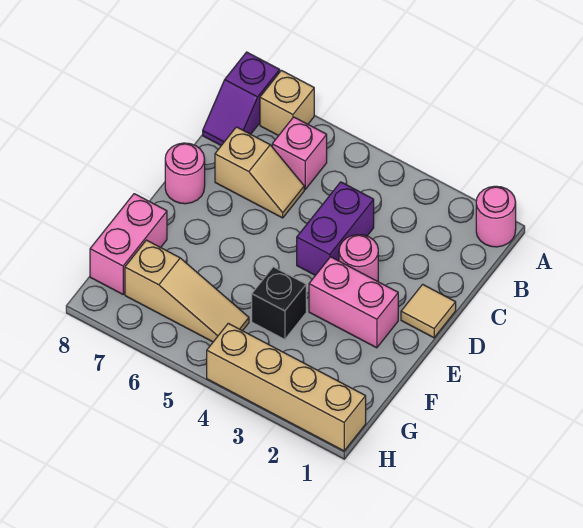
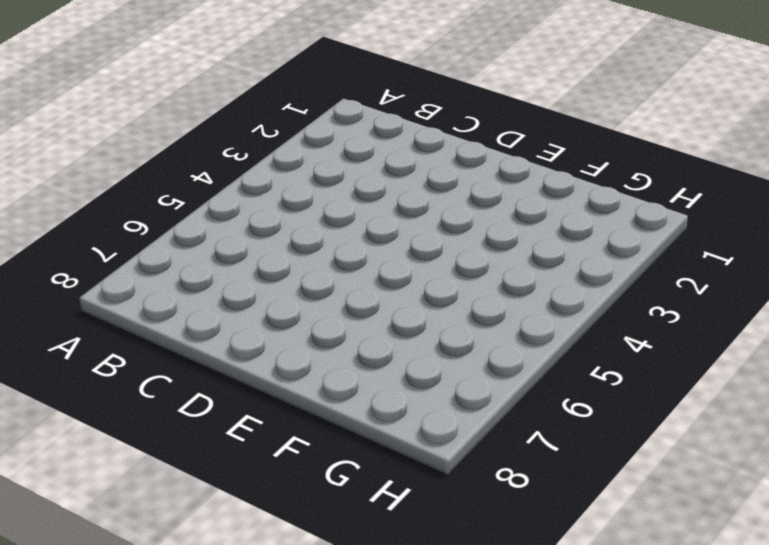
none -> pink round brick A1 level 1
none -> tan brick A7 level 1
none -> purple slope A8:B8 level 1 top A

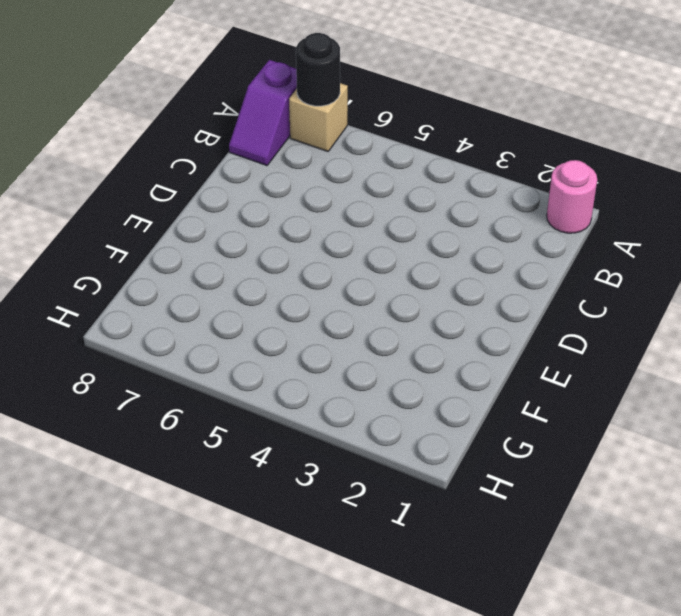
black round brick A7 level 2 -> none
none -> pink brick B6 level 1
none -> purple brick C4:D4 level 1
none -> tan slope C6:C7 level 1 top 7

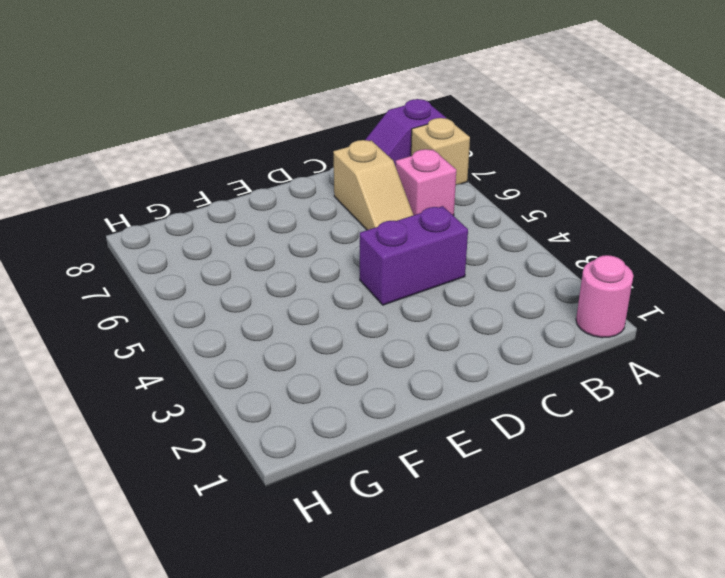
none -> tan tile D1 level 1
none -> pink round brick D3 level 1
none -> pink round brick D8 level 1

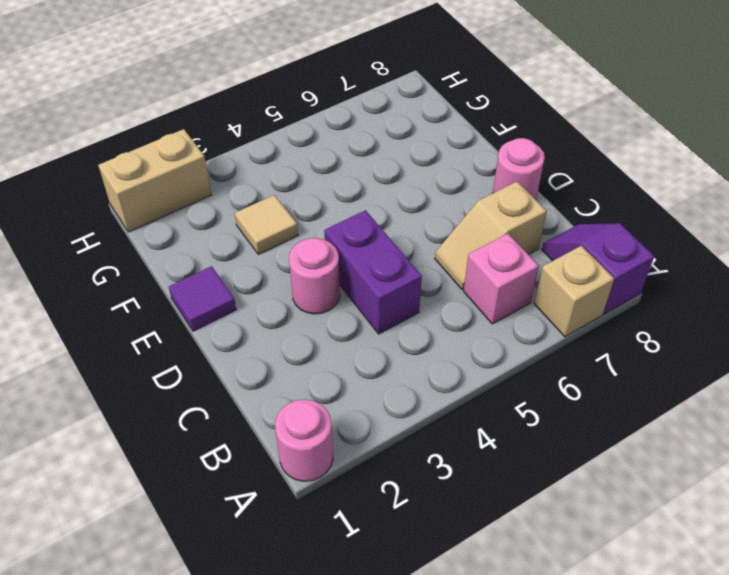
purple tile E1 level 1 -> none
tan tile F3 level 1 -> tan tile D1 level 1
tan brick H1:H2 level 1 -> tan brick H1:H4 level 1
none -> pink brick E2:E3 level 1
none -> black brick F4 level 1
none -> pink brick F8:G8 level 1

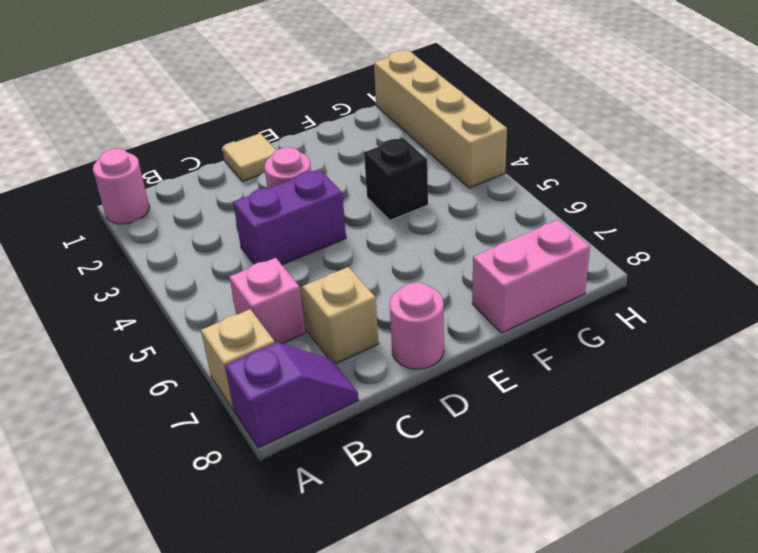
none -> pink brick E2:E3 level 1
none -> tan slope G5:G7 level 1 top 7

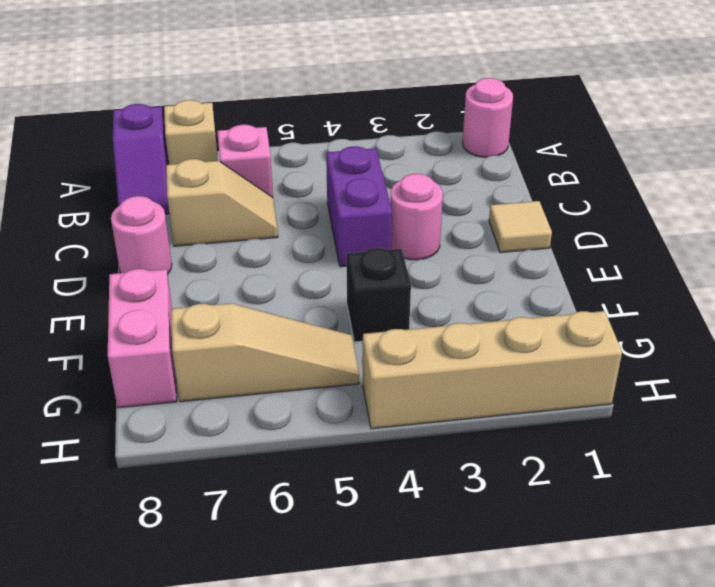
none -> pink brick E2:E3 level 1

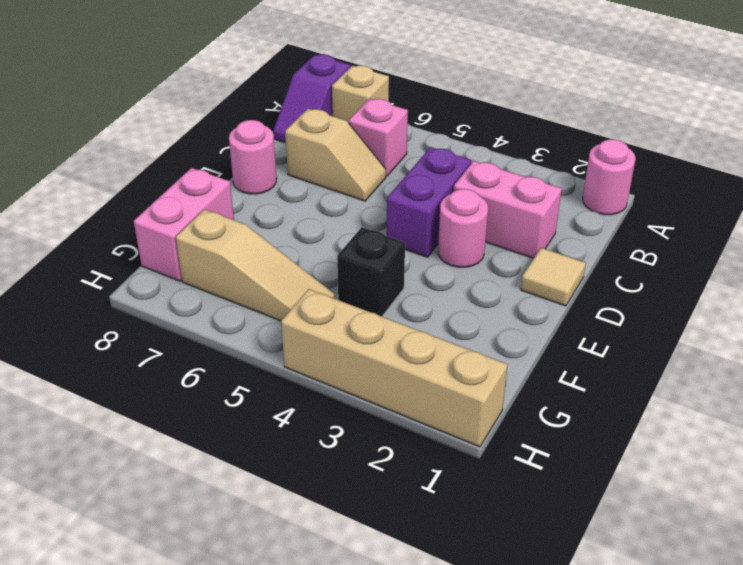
pink brick C2:C3 level 1 -> pink brick E2:E3 level 1

